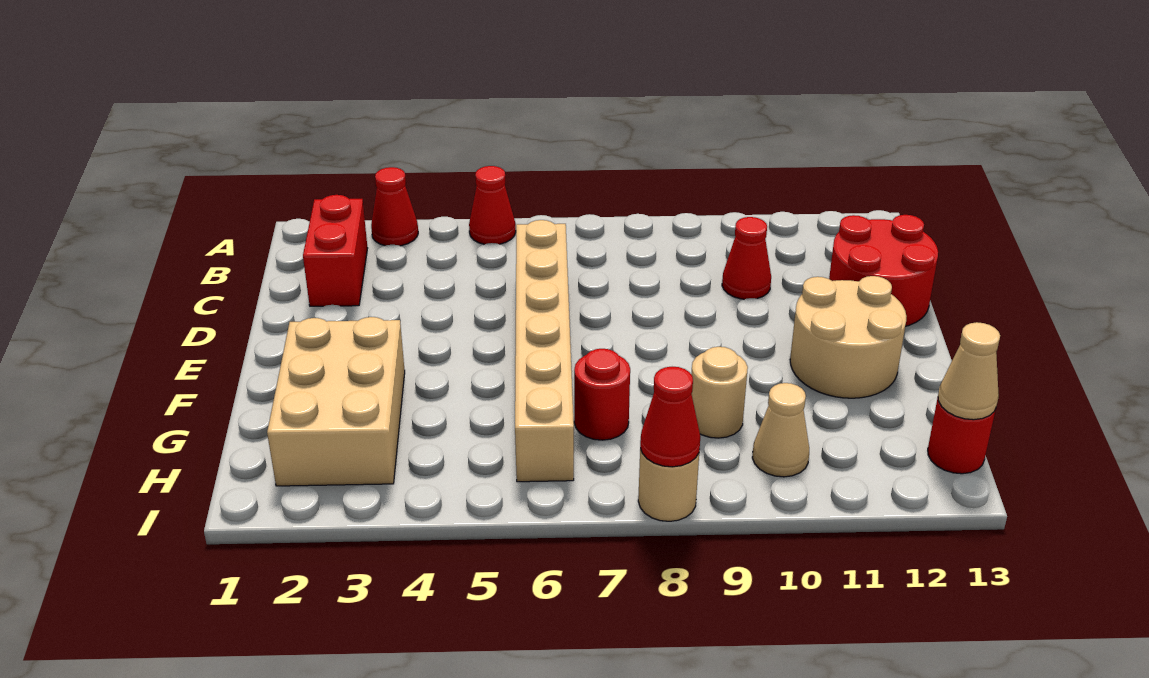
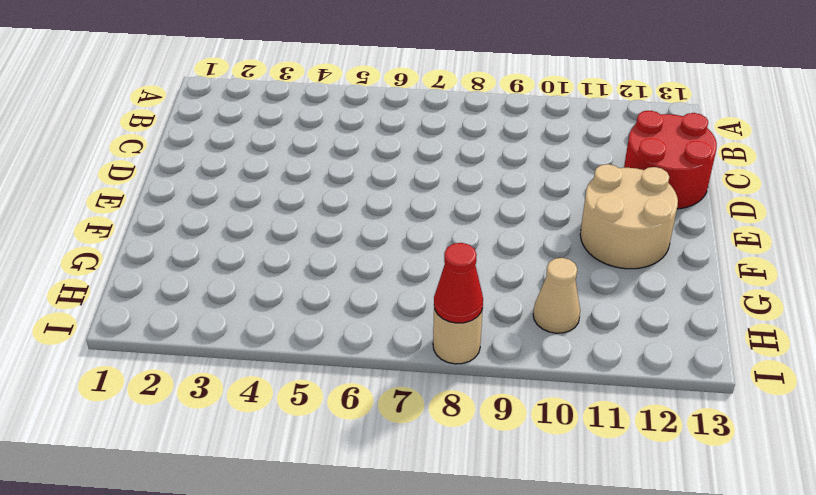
none -> red cone A3 level 1
none -> red cone A5 level 1
none -> red brick B2:C2 level 1

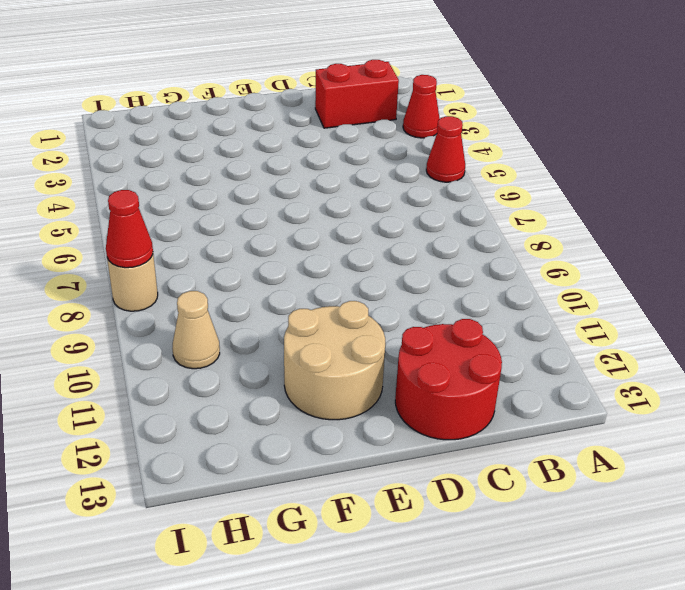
none -> tan brick C6:H6 level 1
none -> red cone C10 level 1
none -> tan brick F2:H3 level 1

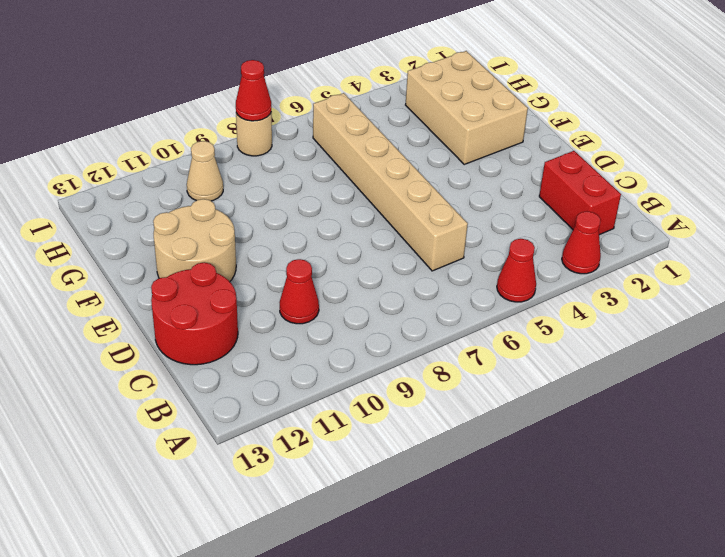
none -> red round brick G7 level 1
none -> tan round brick G9 level 1
none -> red round brick H13 level 1

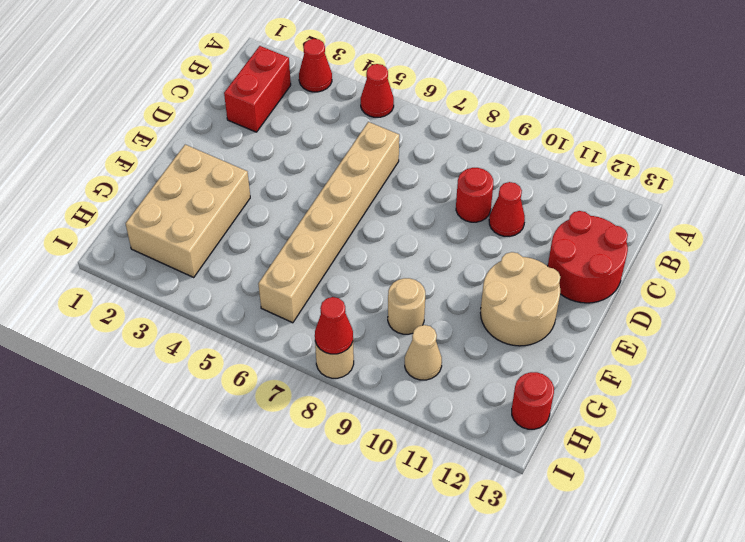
red round brick C9 level 1 -> red round brick G7 level 1
none -> tan cone H13 level 2

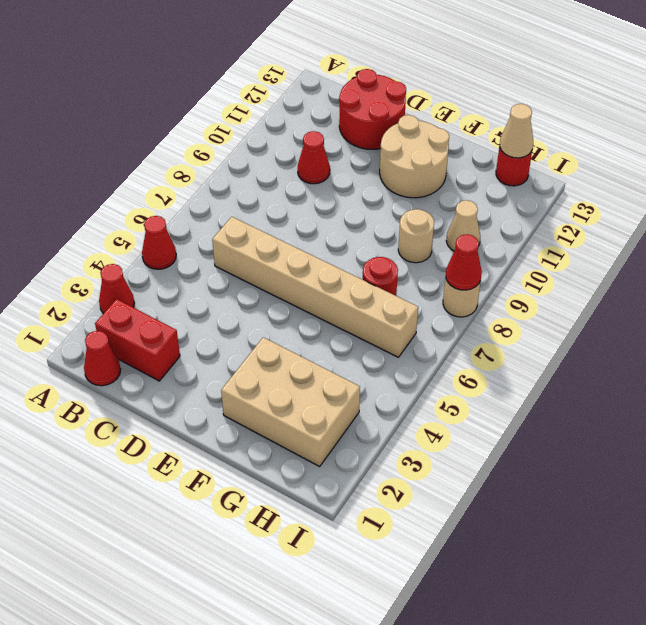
red cone B1 level 1 -> none

